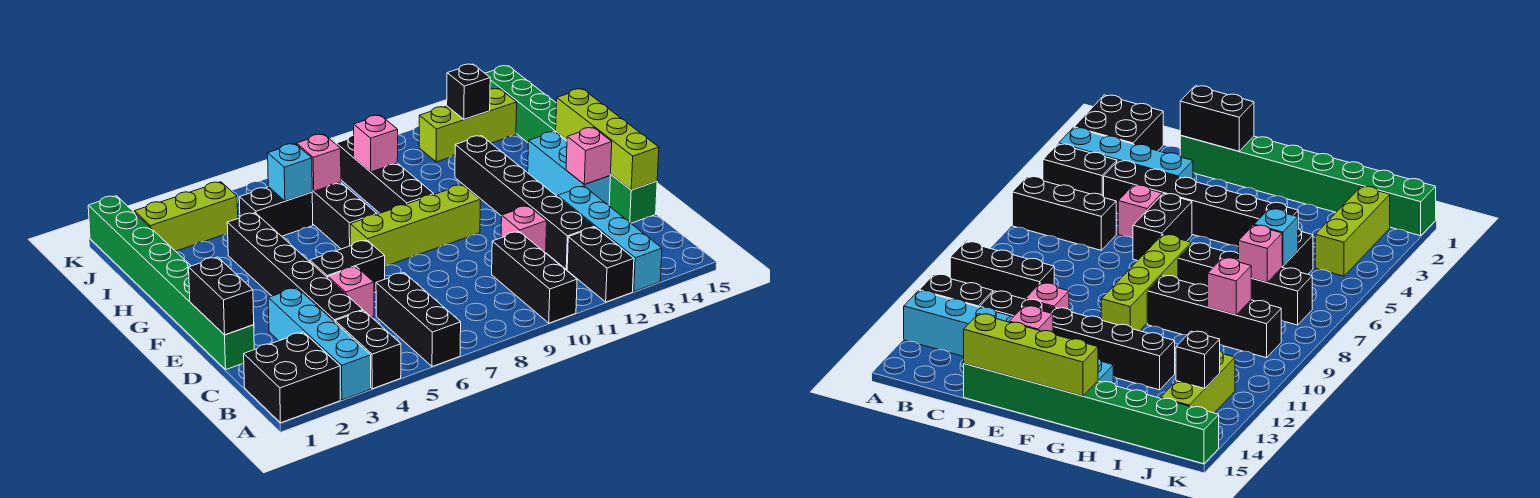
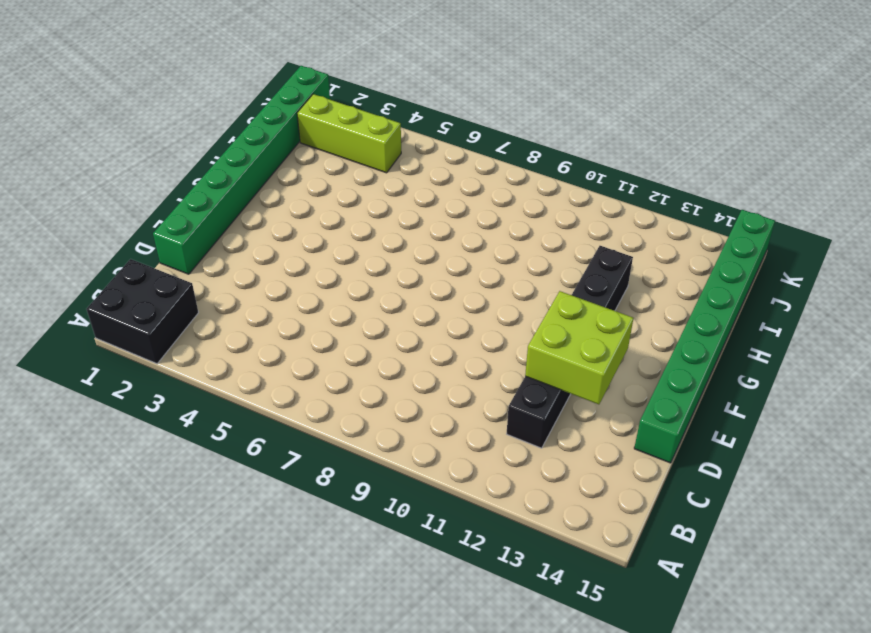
lime brick D12:E13 level 2 -> none
none -> cyan brick A3:D3 level 1
none -> black brick A4:B4 level 1
none -> black brick A6:C6 level 1

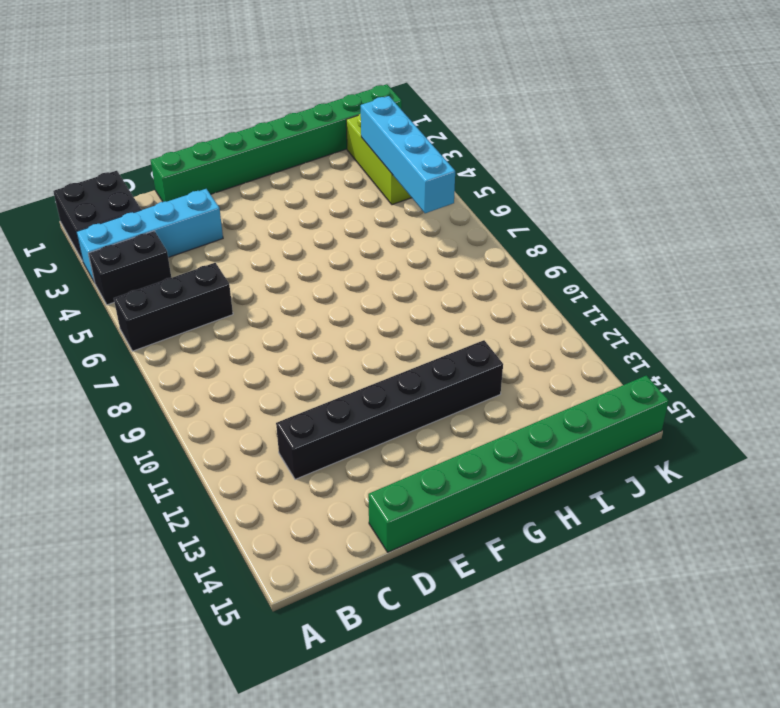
cyan brick J3:J6 level 2 -> cyan brick A13:D13 level 1
none -> black brick A10:C10 level 1
none -> black brick A12:B12 level 1
none -> black brick C4:H4 level 1

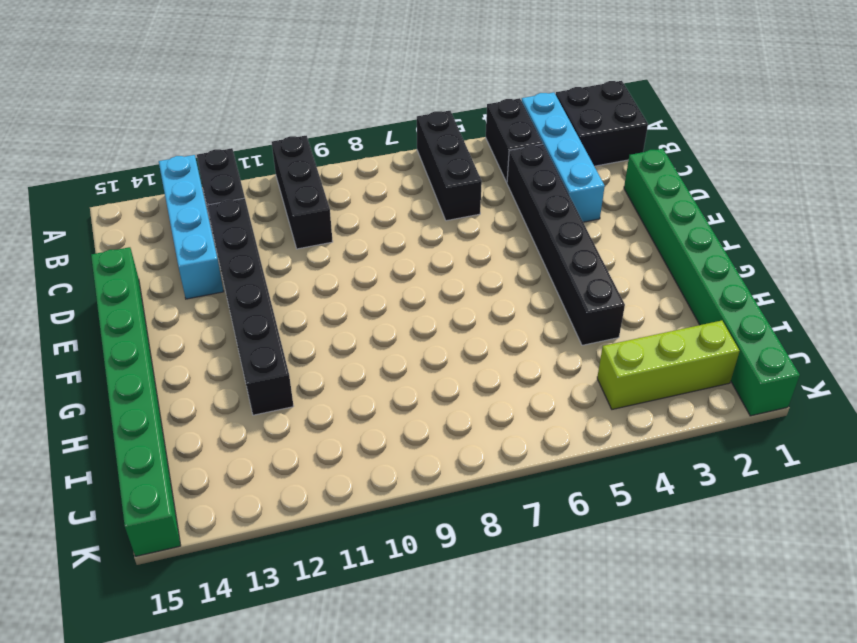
none -> pink brick D5 level 1
none -> pink brick D11 level 1
none -> black brick E5:E6 level 1

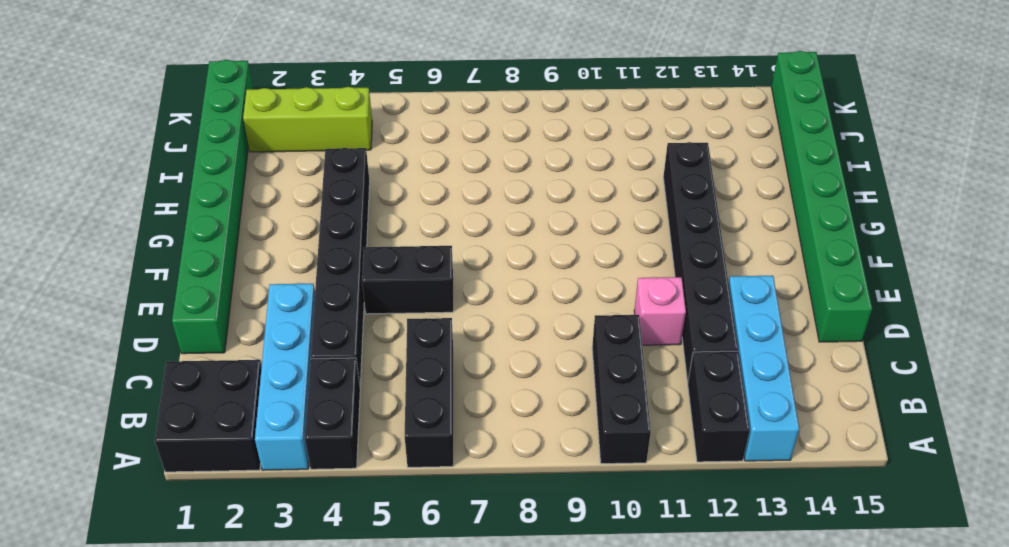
none -> pink brick D5 level 1
none -> cyan brick E14:G14 level 1
none -> lime brick F7:F10 level 1

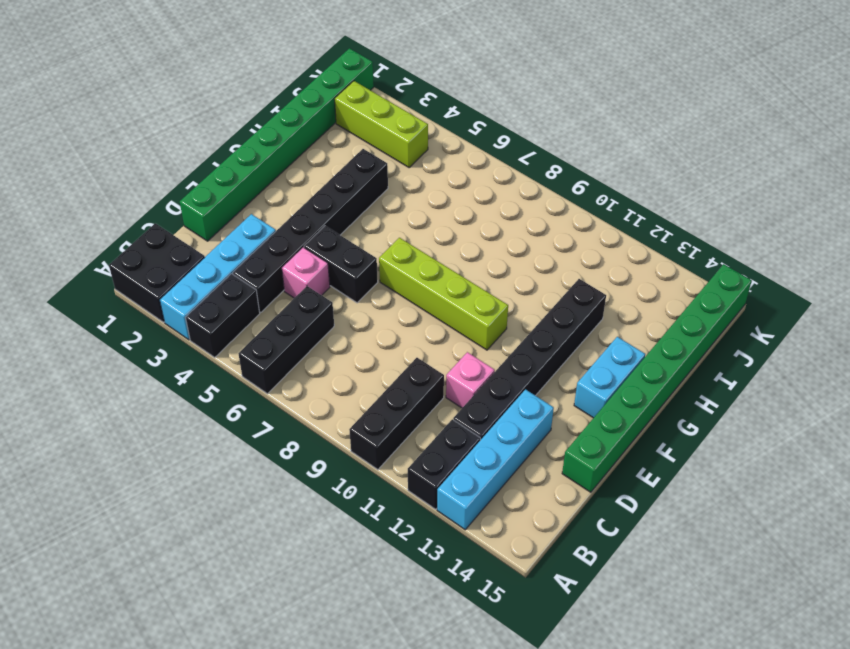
cyan brick F14:G14 level 1 -> cyan brick E14:G14 level 1
none -> black brick G7:J7 level 1
none -> black brick G9:J9 level 1
none -> black brick I5:I6 level 1

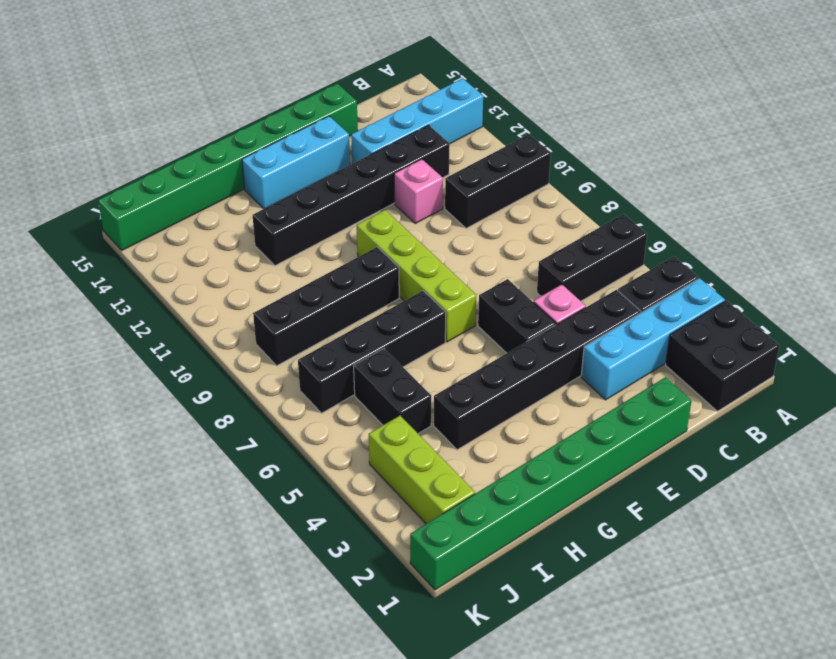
none -> black brick A12:B12 level 1
none -> lime brick J12:J14 level 1
none -> black brick D1:E1 level 2

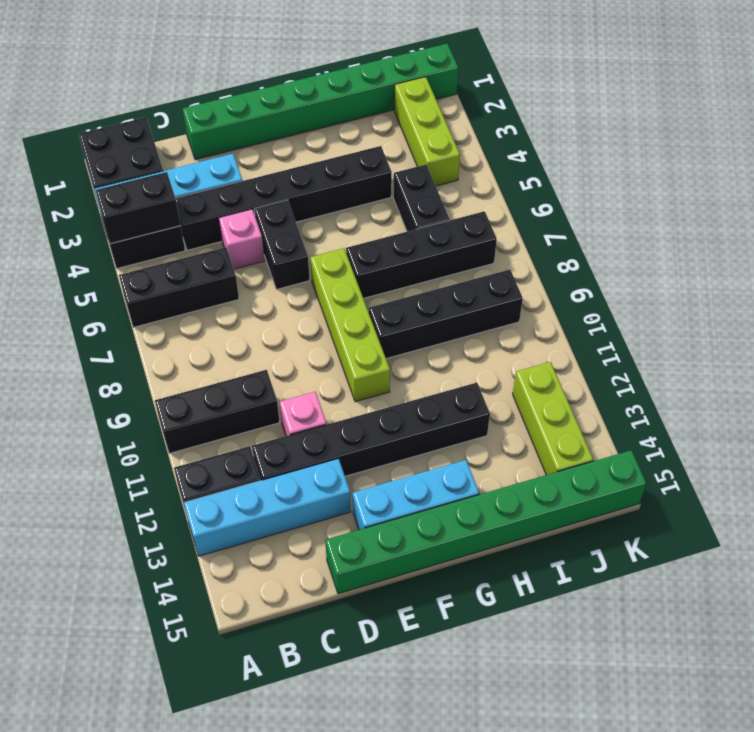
black brick A4:B4 level 2 -> black brick D1:E1 level 2
none -> lime brick D15:G15 level 2
none -> pink brick E14 level 2
none -> cyan brick I6 level 2

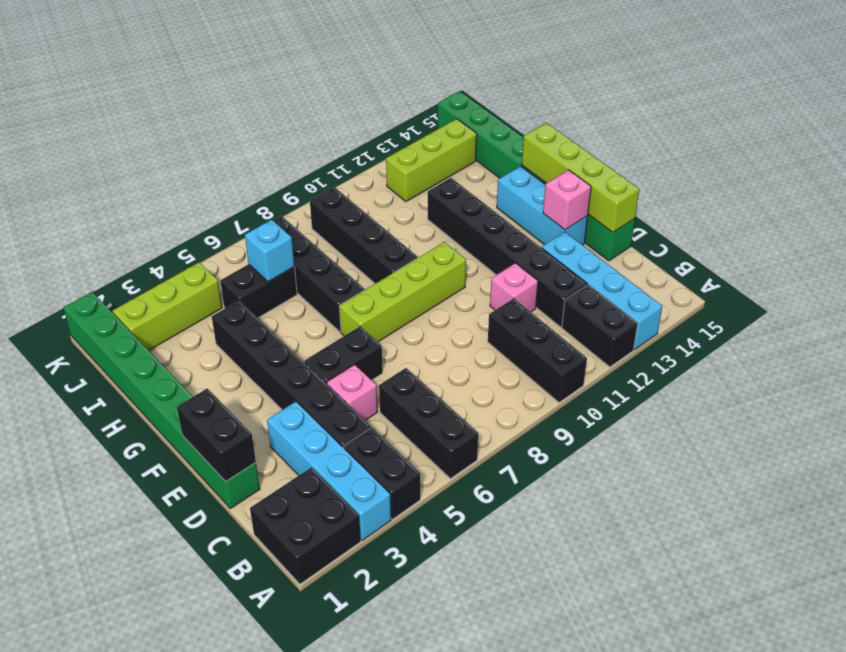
none -> pink brick I7 level 2
none -> pink brick I9 level 2
none -> black brick J13 level 2

